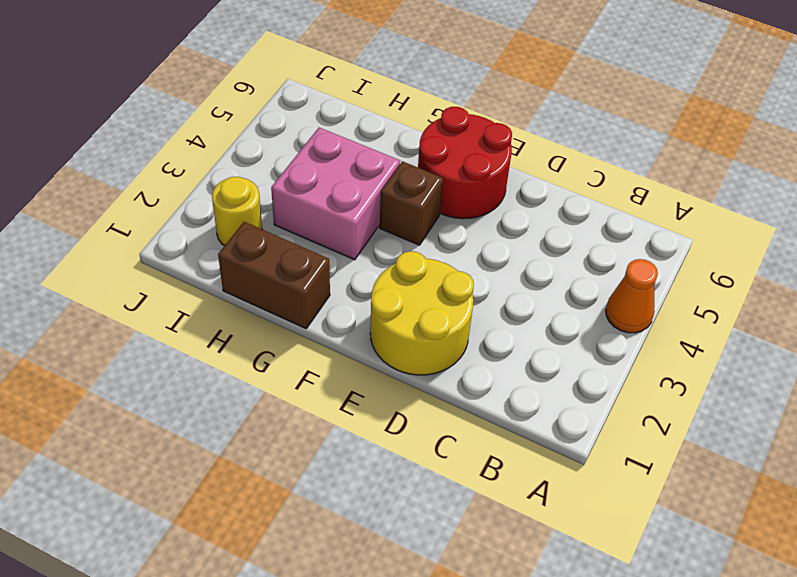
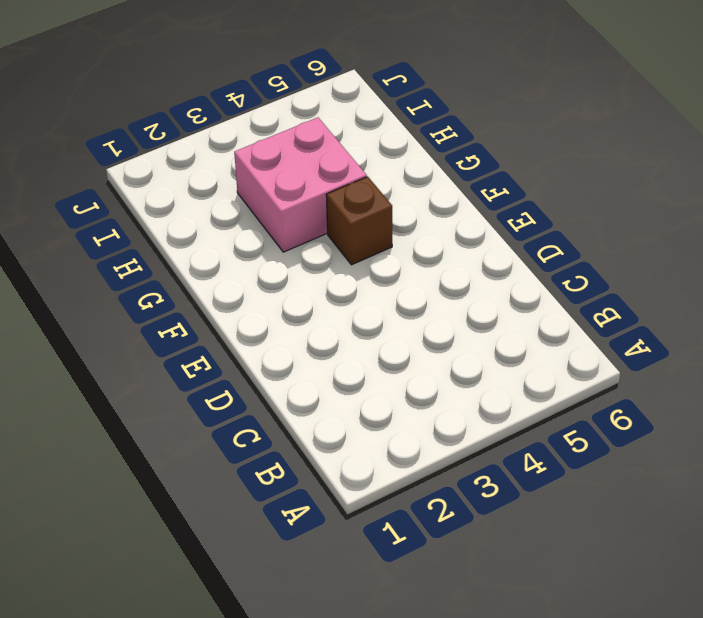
none -> orange cone A4 level 1
none -> yellow round brick D1:E2 level 1

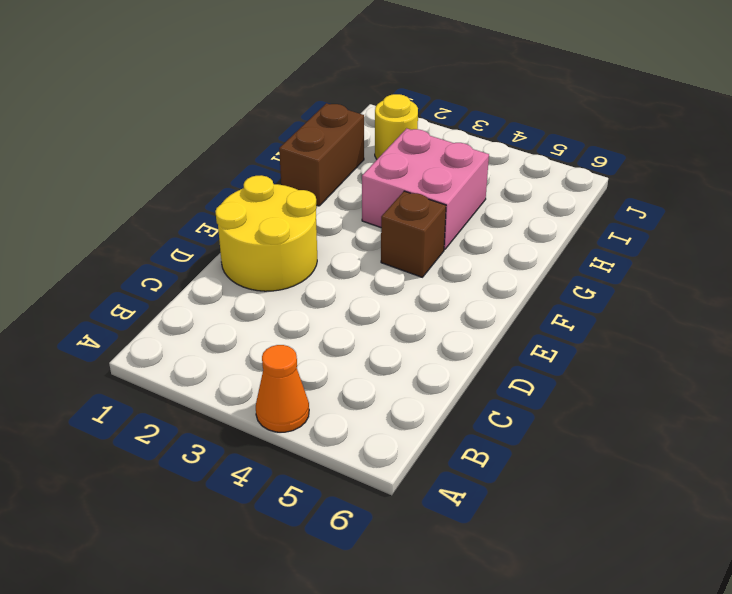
none -> red round brick E5:F6 level 1

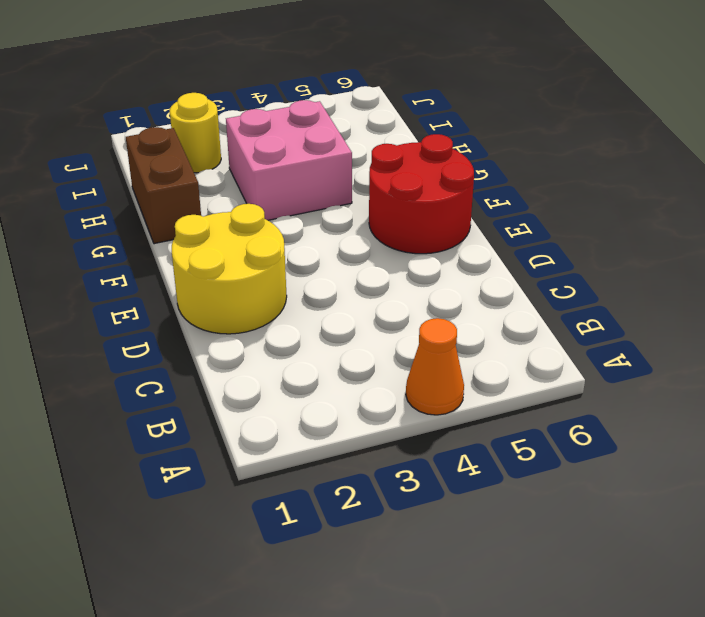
none -> brown brick F4 level 1

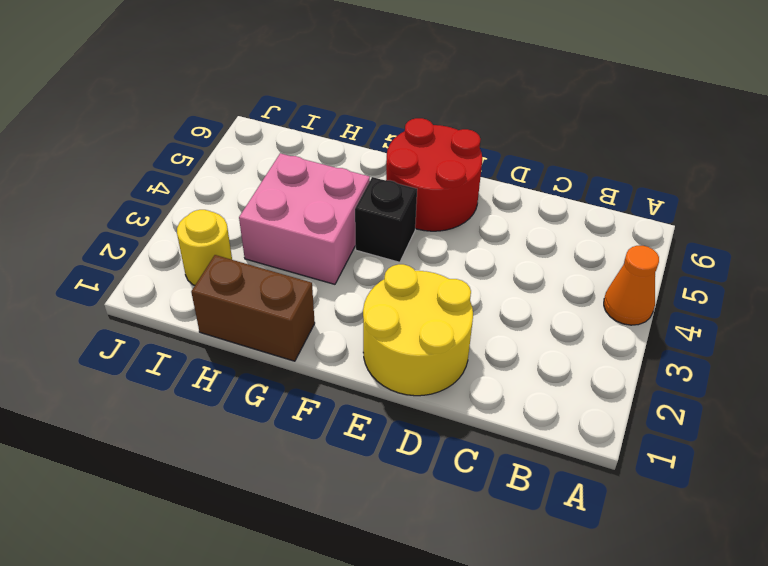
black brick F4 level 1 -> brown brick F4 level 1

